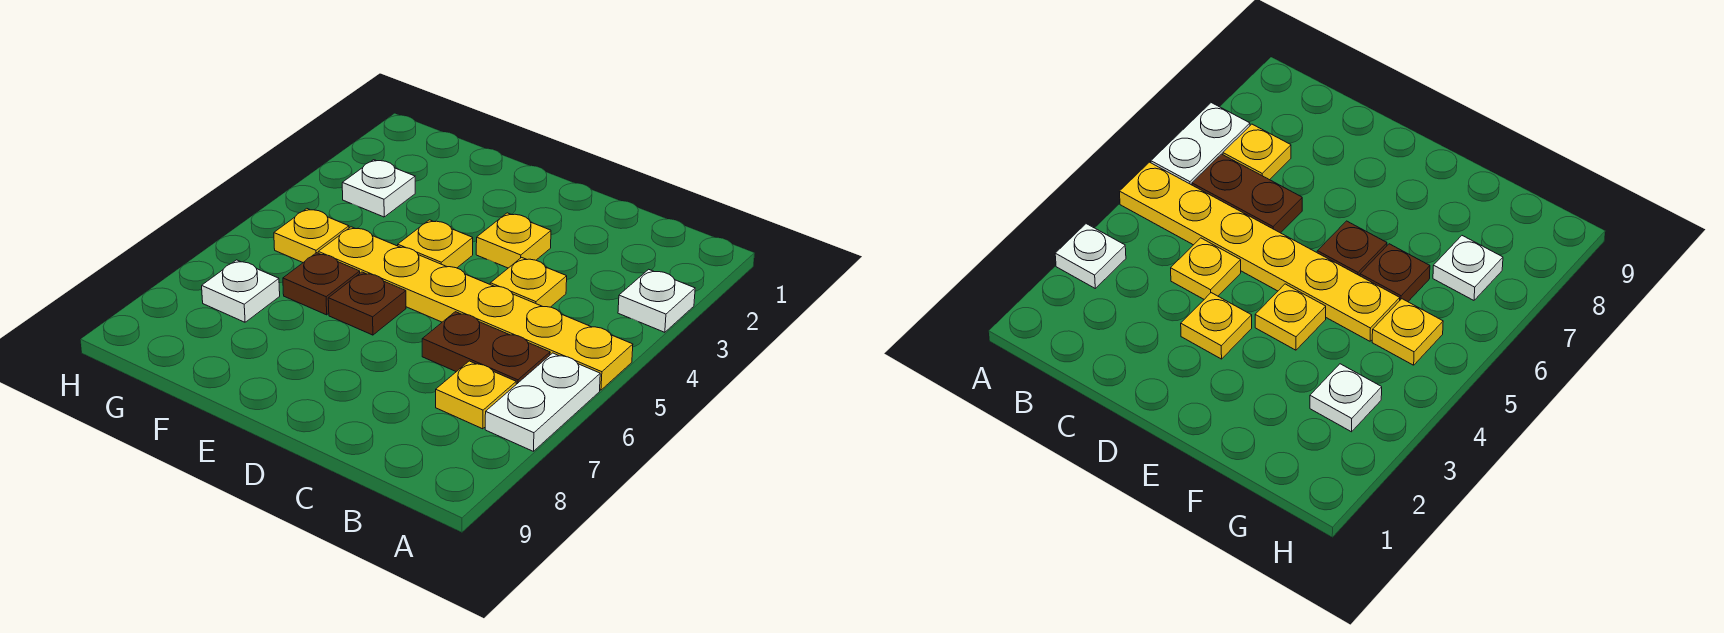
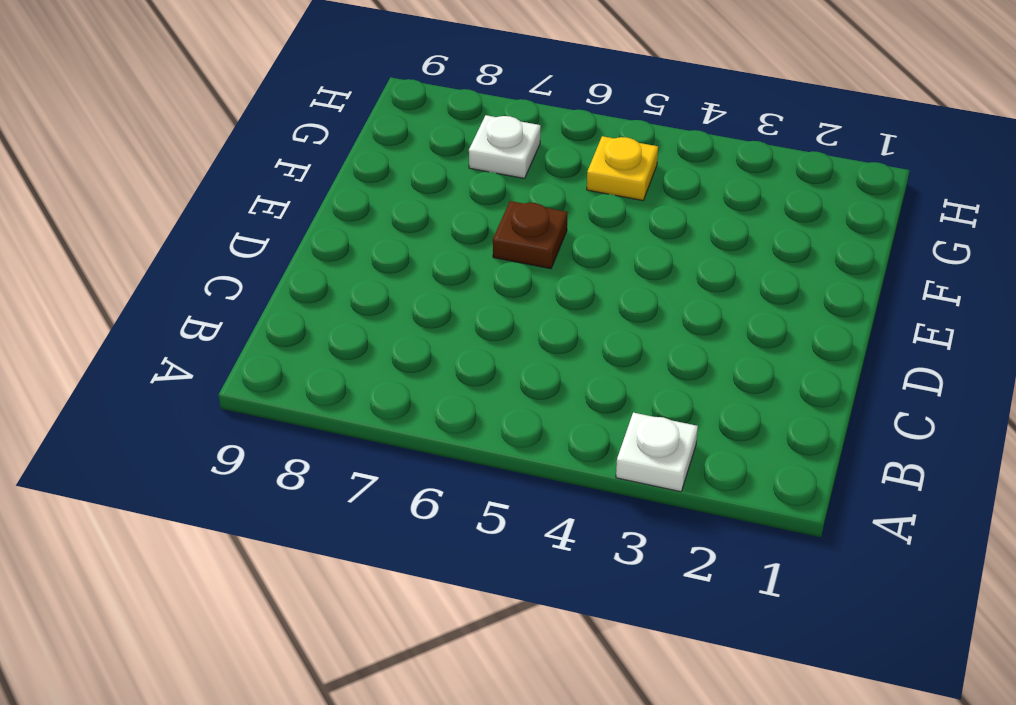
none -> yellow plate A5:F5 level 1
none -> white plate A6:A7 level 1
none -> brown plate B6:C6 level 1

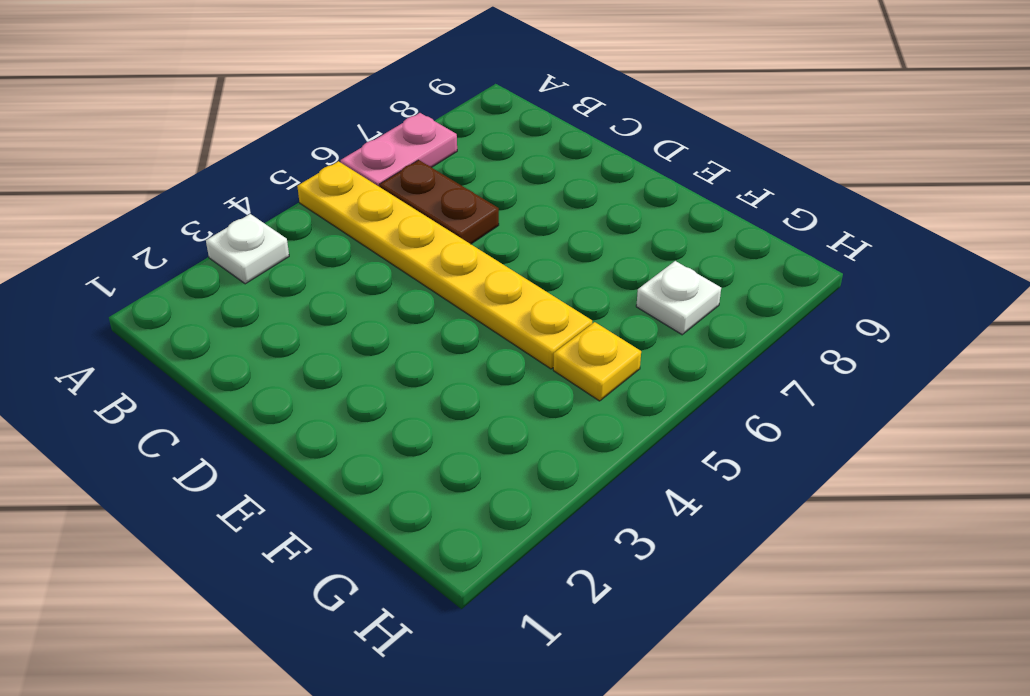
pink plate A6:A7 level 1 -> white plate A6:A7 level 1
none -> yellow plate B7 level 1
none -> yellow plate C4 level 1
none -> yellow plate D3 level 1

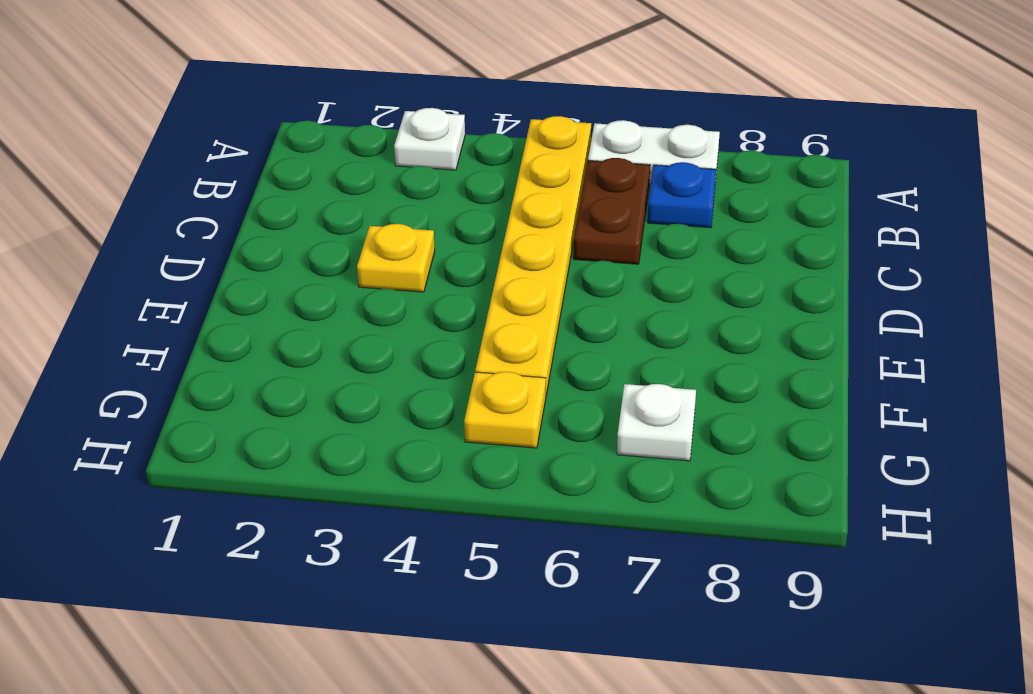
blue plate B7 level 1 -> yellow plate B7 level 1
none -> yellow plate C4 level 1
none -> yellow plate E4 level 1
none -> brown plate E6 level 1

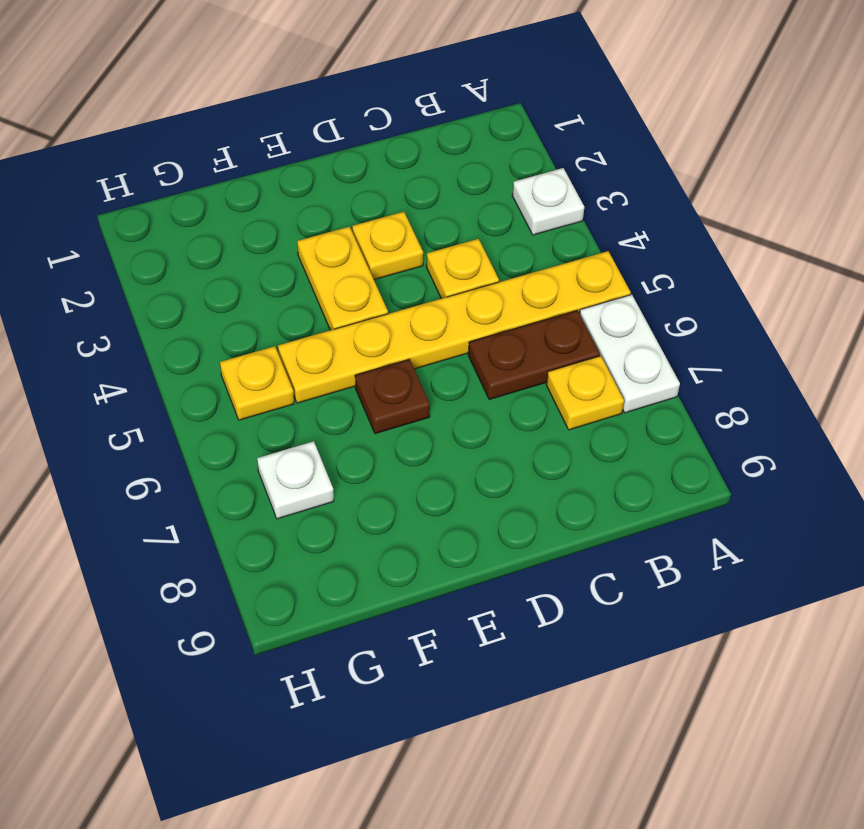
yellow plate E3:E4 level 1 -> yellow plate E4 level 1
none -> brown plate F6 level 1
none -> white plate G3 level 1

